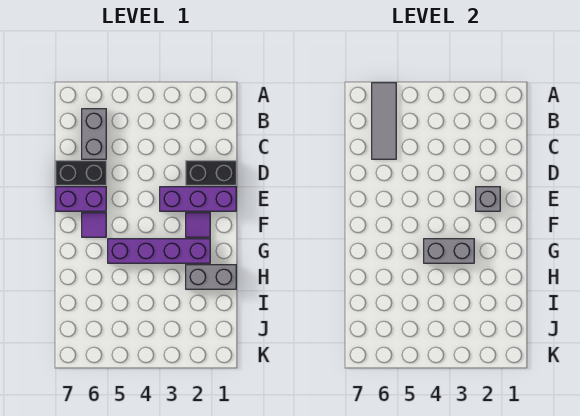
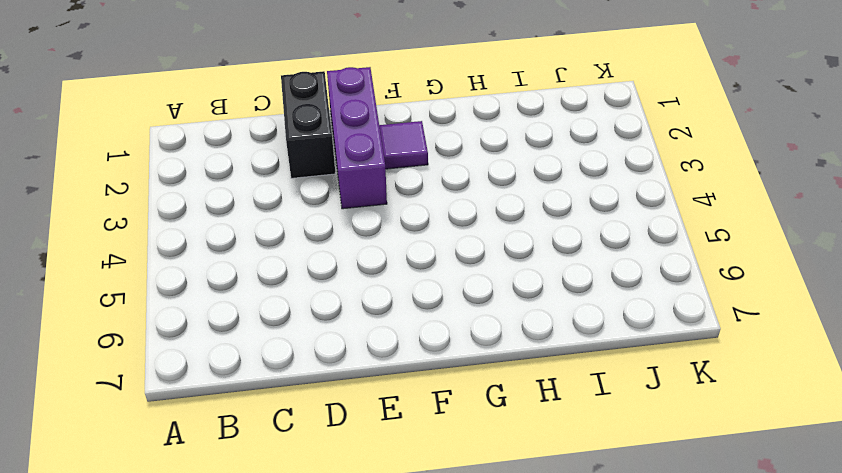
none -> grey brick B6:C6 level 1
none -> black brick D6:D7 level 1
none -> purple brick E6:E7 level 1

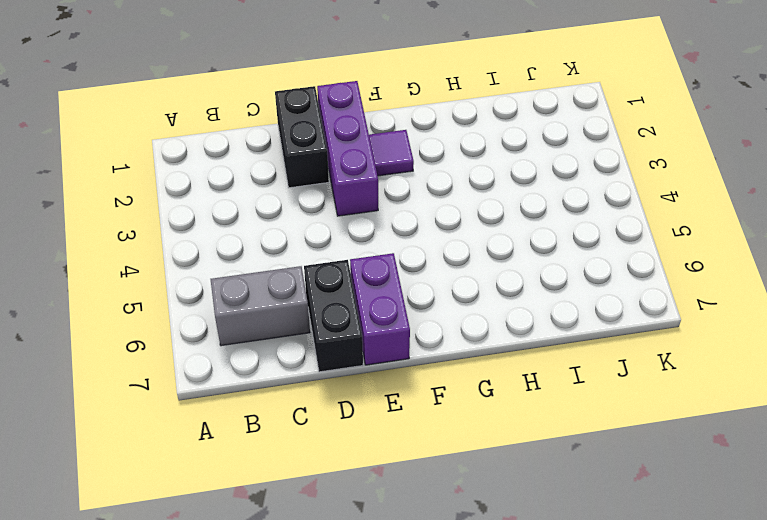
none -> purple tile F6 level 1
none -> purple brick G2:G5 level 1
none -> grey brick H1:H2 level 1

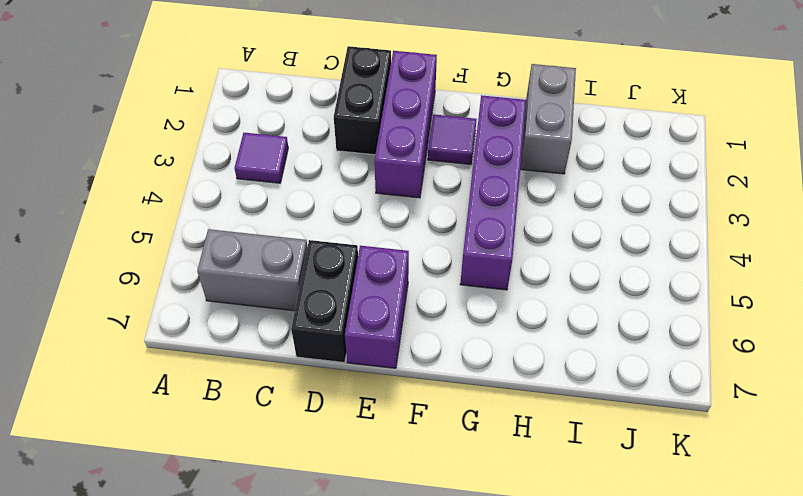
purple tile B3 level 1 -> purple tile F6 level 1
none -> grey tile A6:C6 level 2
none -> grey brick E2 level 2
none -> grey brick G3:G4 level 2

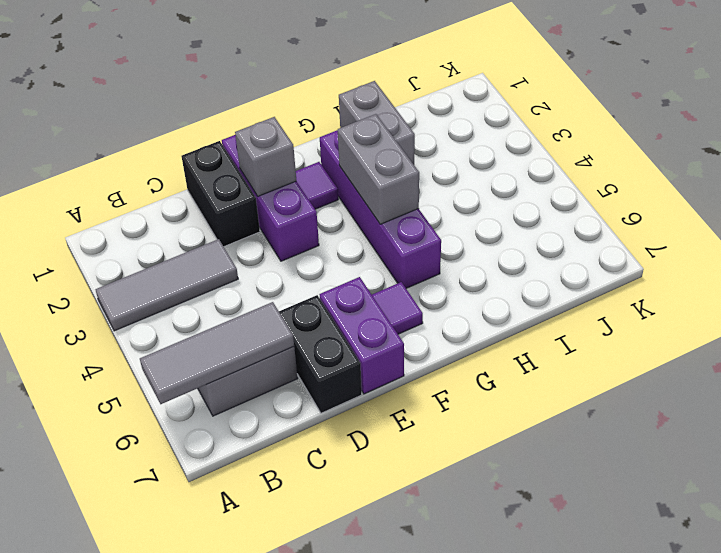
grey tile A3:C3 level 1 -> none

